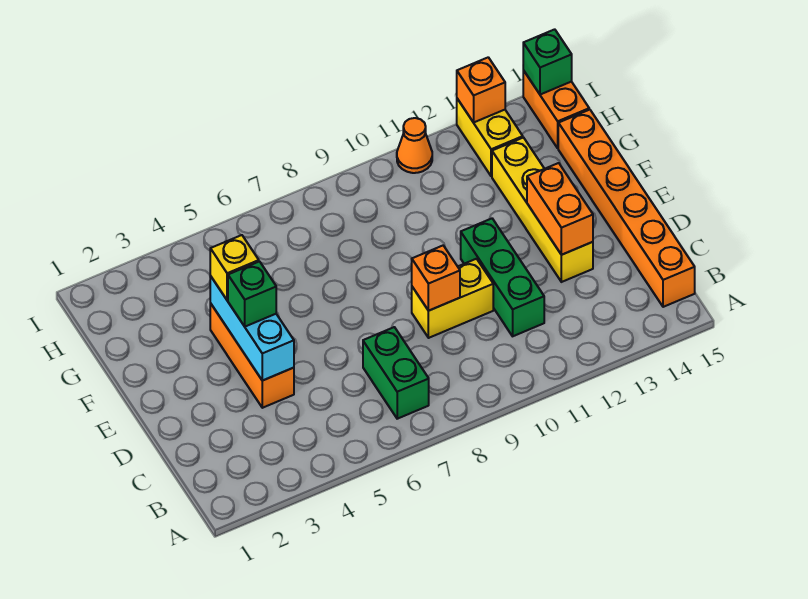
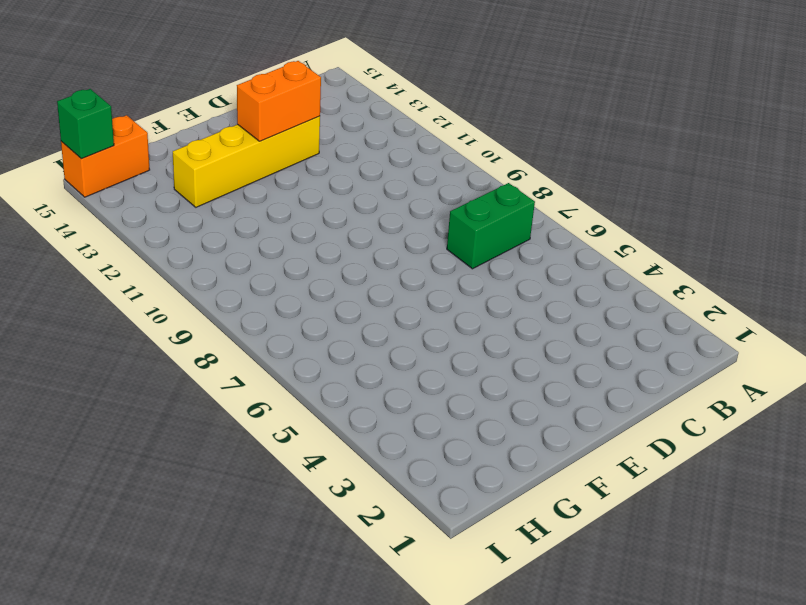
none -> orange brick B15:G15 level 1
none -> green brick C11:E11 level 1
none -> orange brick D4:F4 level 1

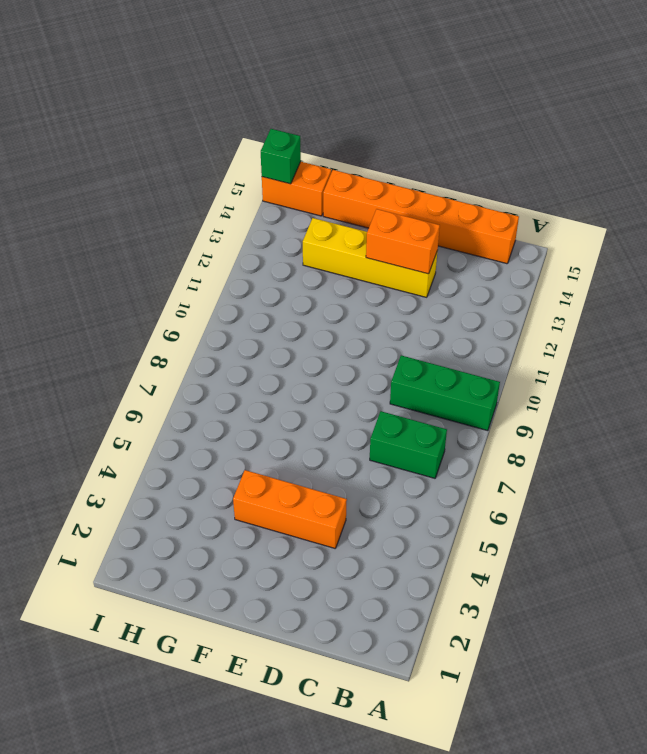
green brick A9:C9 level 1 -> green brick C11:E11 level 1
none -> yellow brick D9:D10 level 1
none -> yellow brick H13:I13 level 1
none -> orange cone I11 level 1

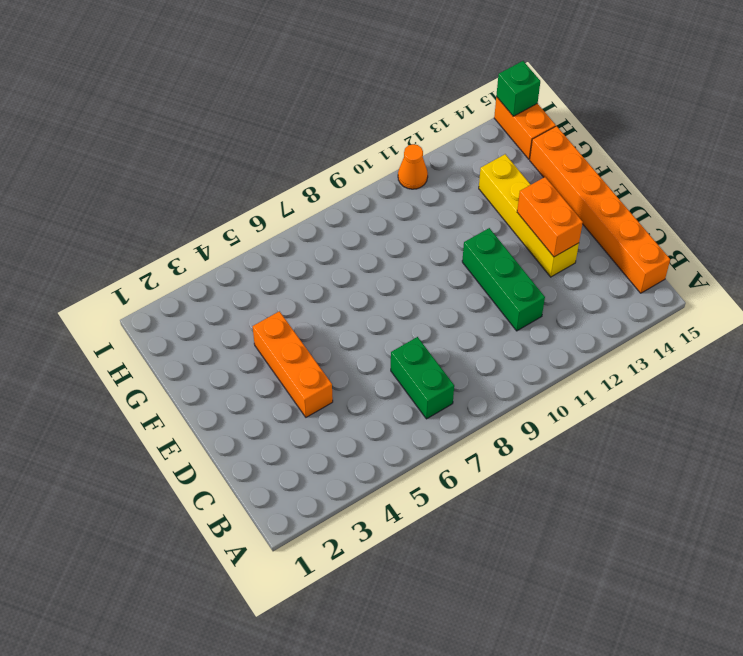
none -> yellow brick D9:D10 level 1
none -> yellow brick H13:I13 level 1
none -> cyan brick D4:F4 level 2

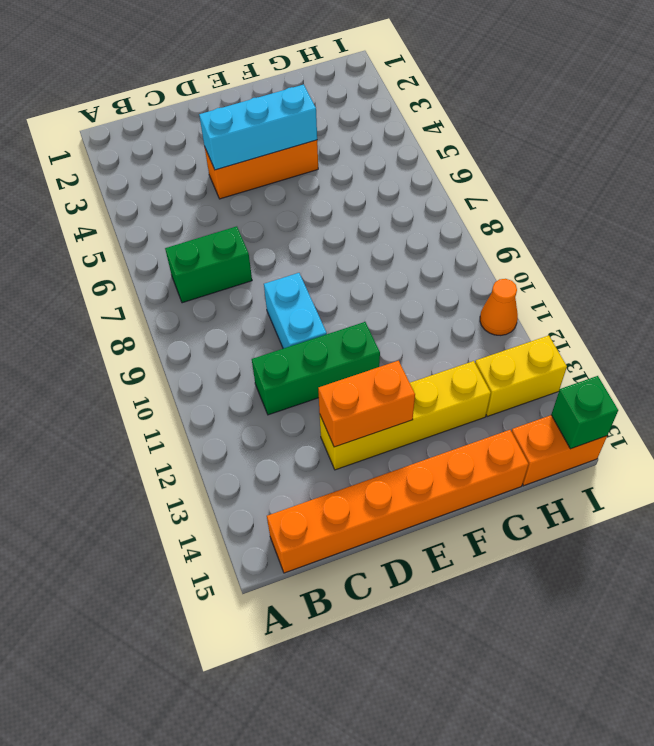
cyan brick D9:D10 level 1 -> yellow brick D9:D10 level 1
none -> orange brick D9 level 2
none -> orange brick I13 level 2
none -> green brick E4 level 3

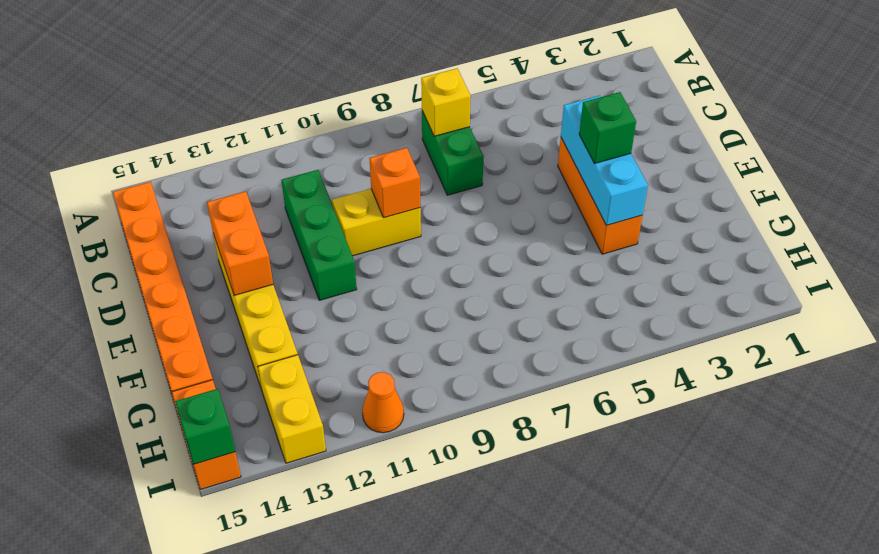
yellow brick B7 level 2 -> yellow brick F4 level 3
none -> orange brick I13 level 2

